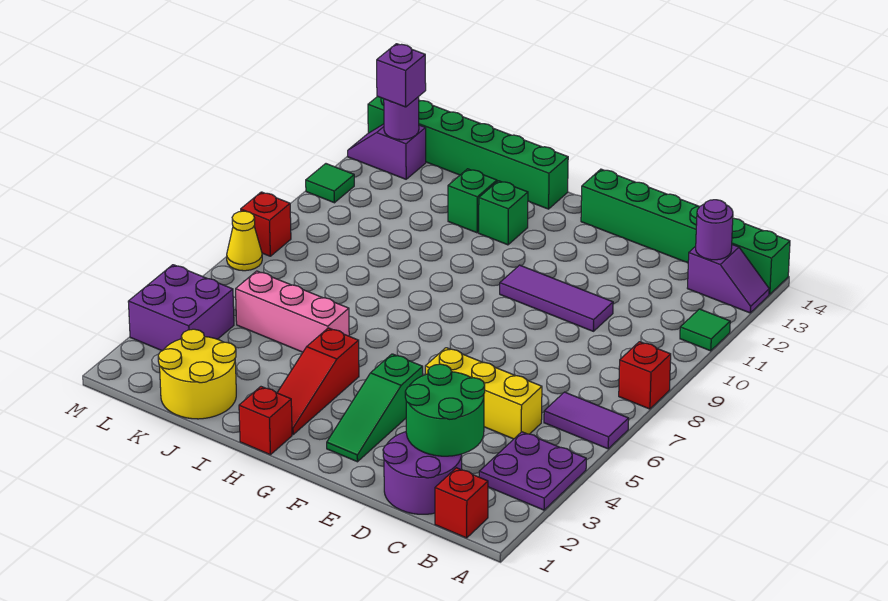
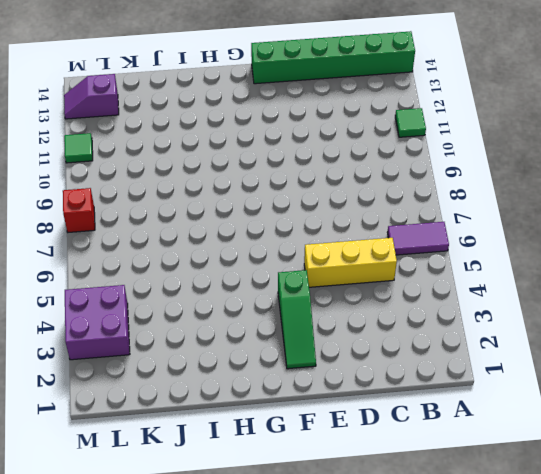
none -> purple plate A3:B4 level 1
none -> red brick A8 level 1
none -> purple slope A13:B13 level 1 top B

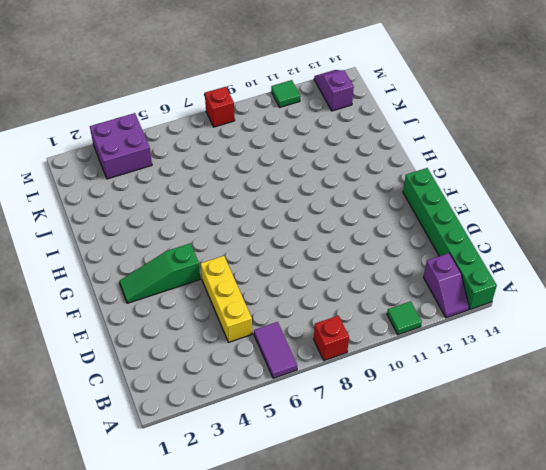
none -> purple plate A3:B4 level 1
none -> red brick B1 level 1
none -> purple round brick C1:D2 level 1

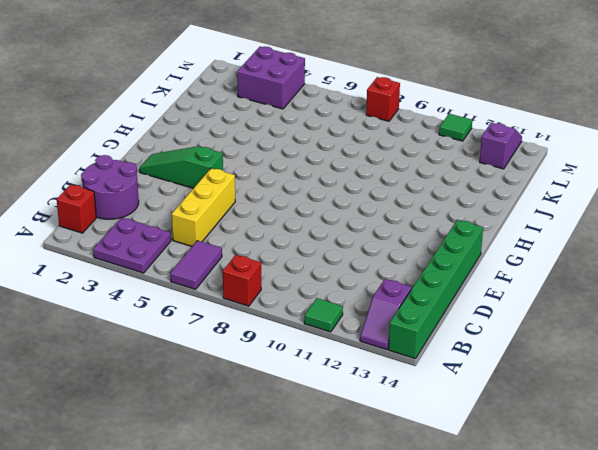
none -> purple tile D10:F10 level 1
none -> red brick H1 level 1
none -> red slope H2:H4 level 1 top 4

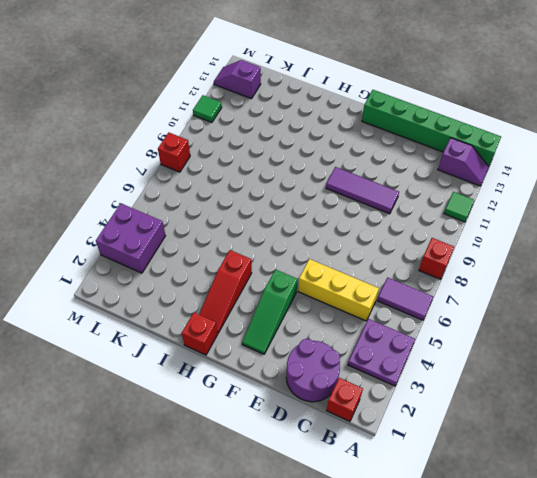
none -> green brick H12 level 1
none -> green brick H14:M14 level 1
none -> pink brick I5:K5 level 1

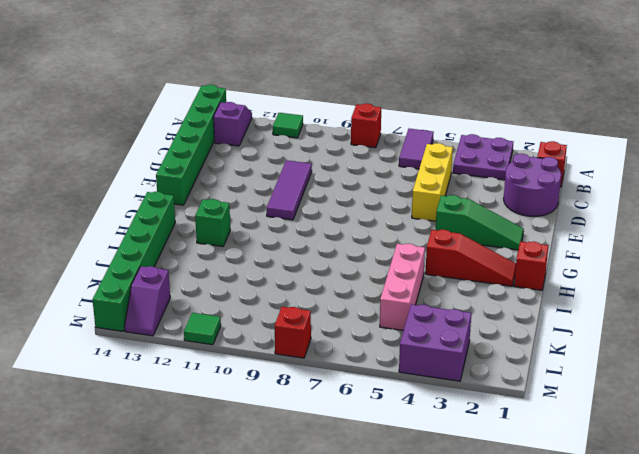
none -> green brick I12 level 1
none -> yellow round brick J1:K2 level 1
none -> yellow cone M7 level 1

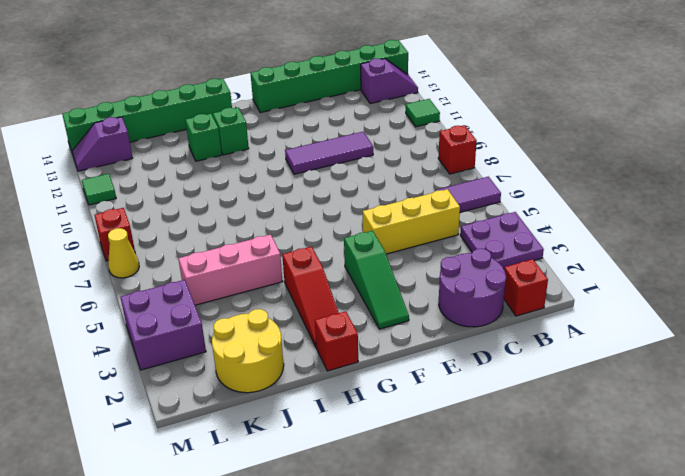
none -> purple round brick B13 level 2
none -> green round brick C2:D3 level 2
none -> purple round brick L13 level 2

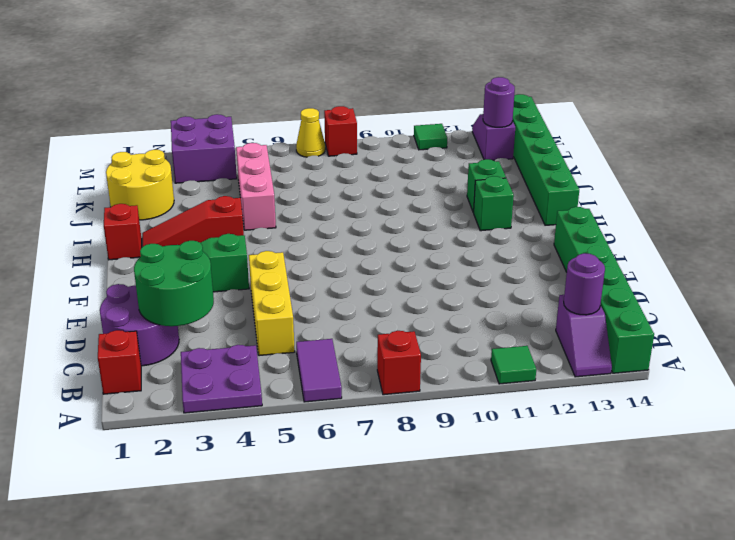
none -> purple tile D10:F10 level 1
none -> purple brick L13 level 3

